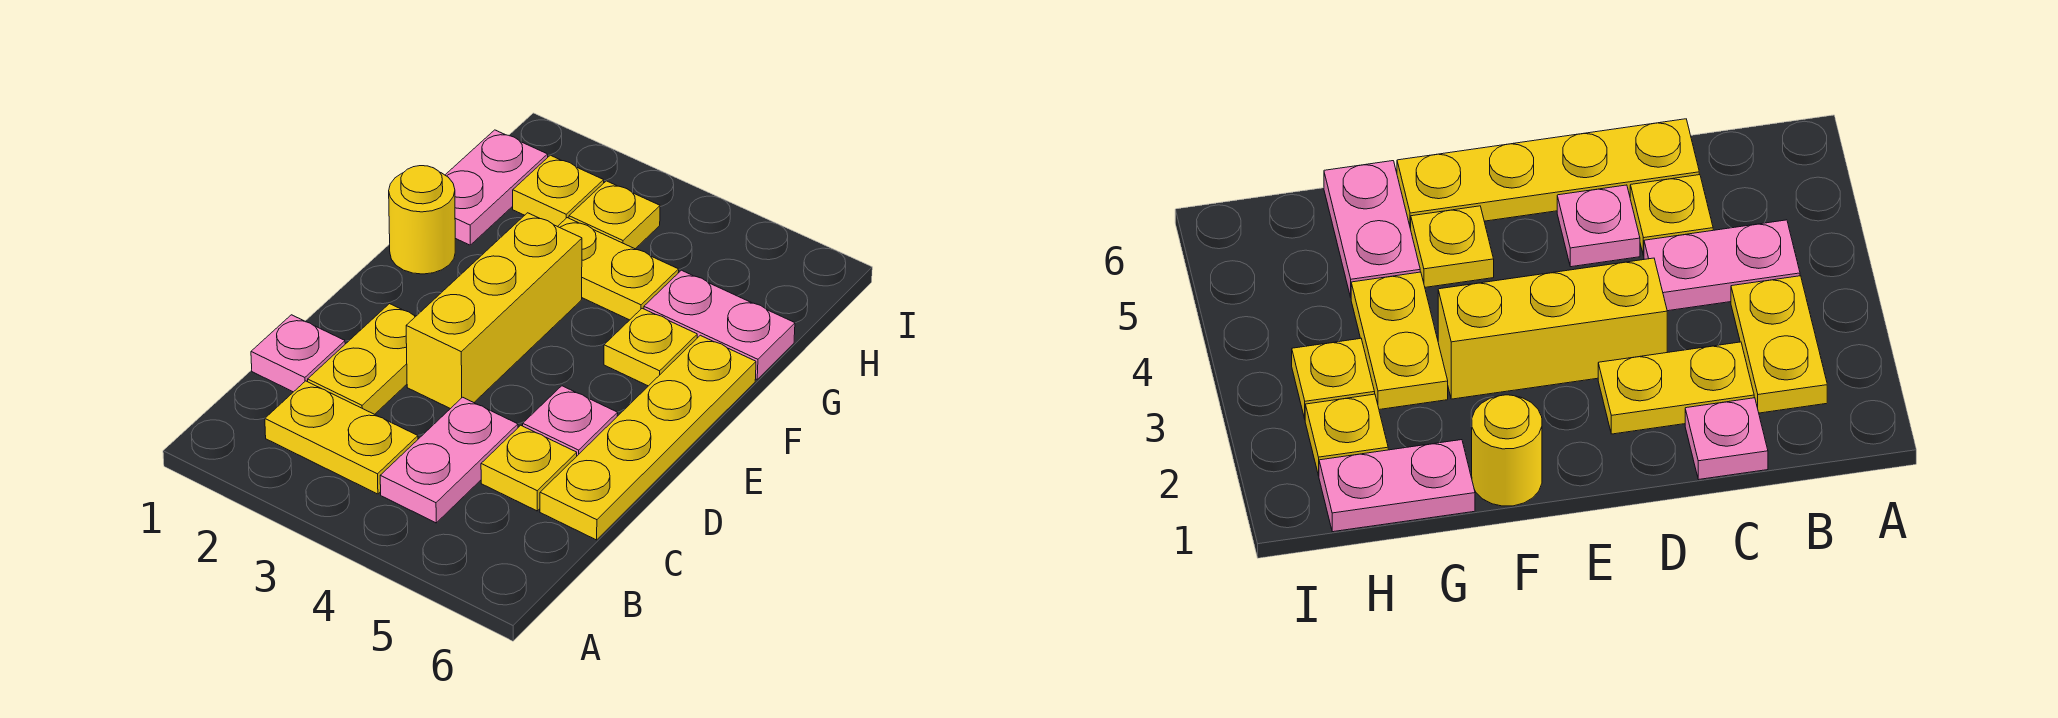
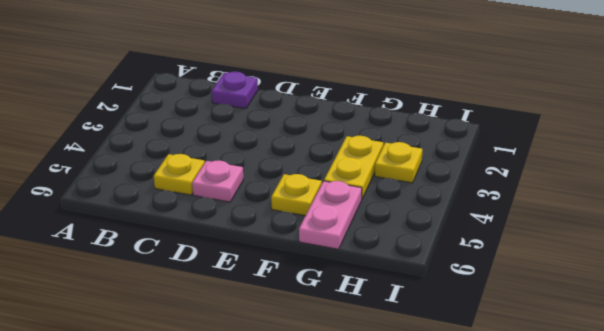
purple plate C1 level 1 -> pink plate C1 level 1
none -> yellow plate B2:B3 level 1
none -> pink plate B4:C4 level 1
none -> yellow plate C2:D2 level 1

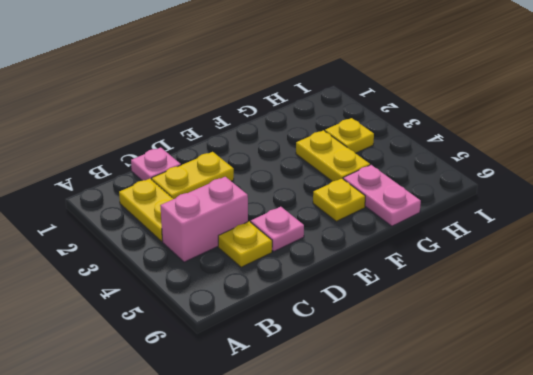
pink brick B4:C4 level 1 -> pink plate B4:C4 level 1
none -> yellow plate C6:F6 level 1
none -> yellow brick D3:F3 level 1
none -> yellow round brick F1 level 1

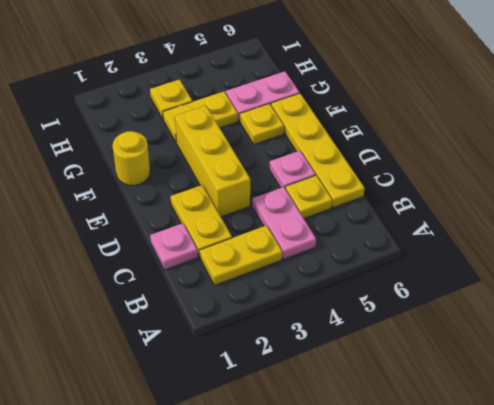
none -> pink plate G1:H1 level 1
none -> yellow plate H2 level 1

